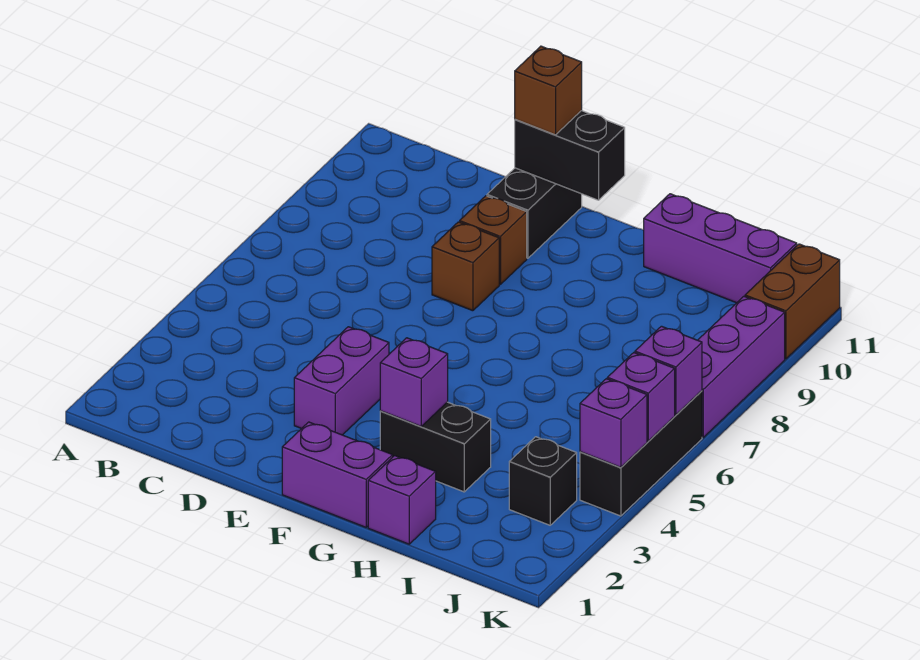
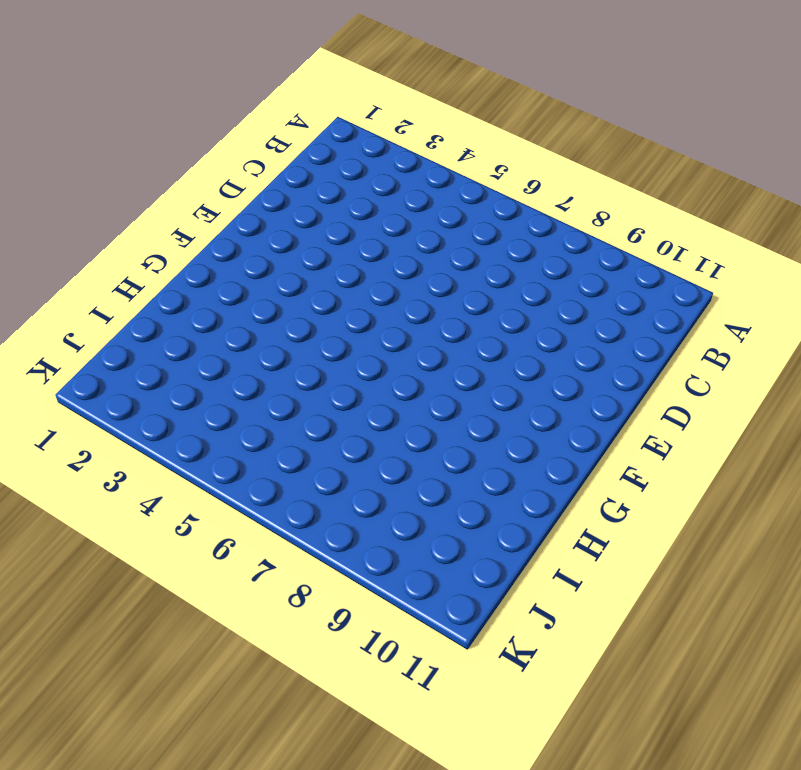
none -> purple brick E3:E4 level 1
none -> brown brick E8 level 1
none -> brown brick E9 level 1

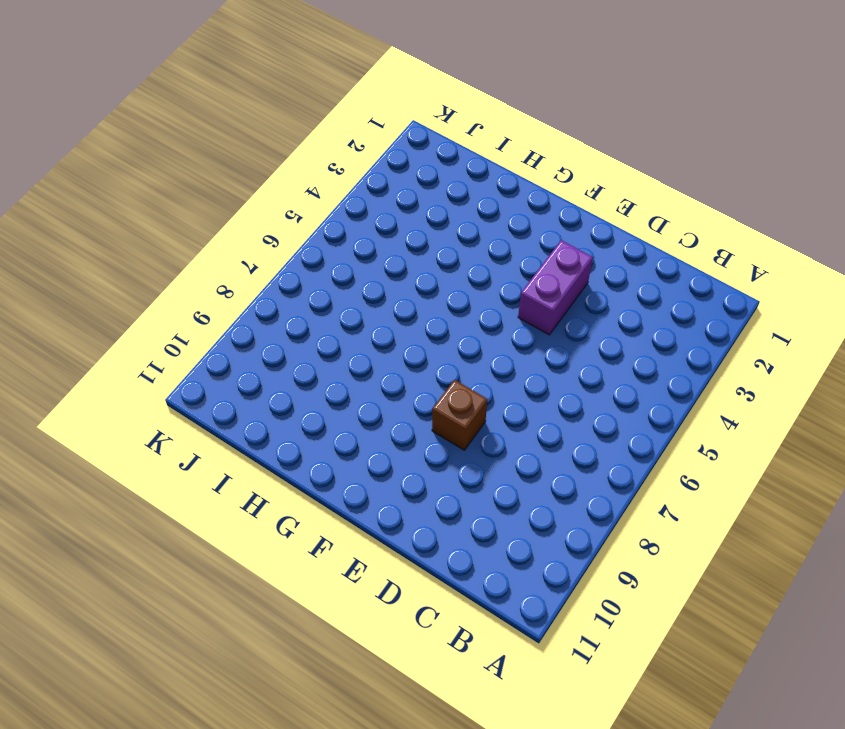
none -> brown brick E9 level 1
none -> black brick E10:E11 level 1
none -> purple brick F1:G1 level 1

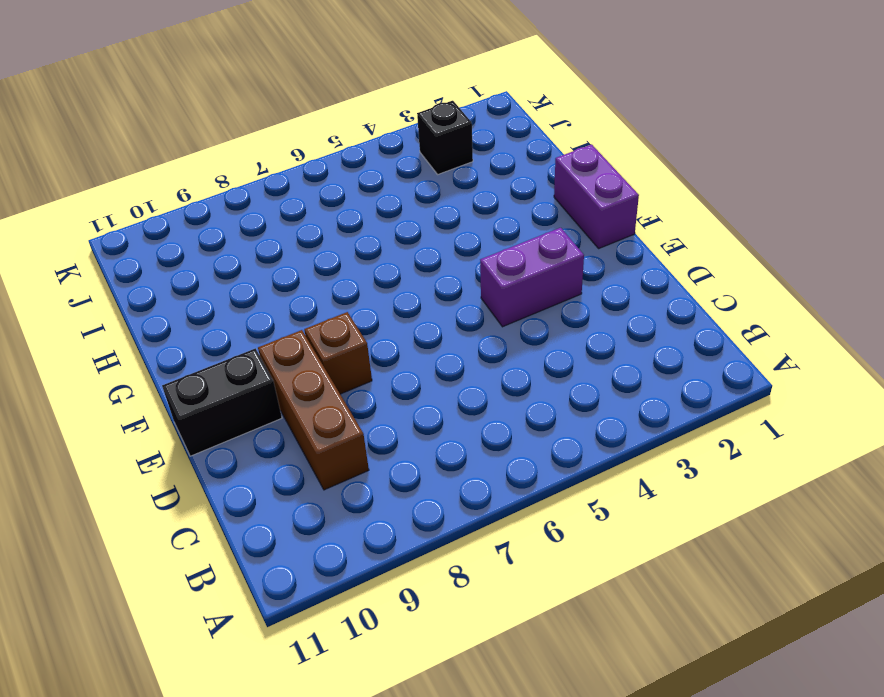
brown brick C9:E9 level 1 -> brown brick E9 level 1
none -> black brick G3:H3 level 1
none -> purple brick H1 level 1
none -> purple brick H11:J11 level 1

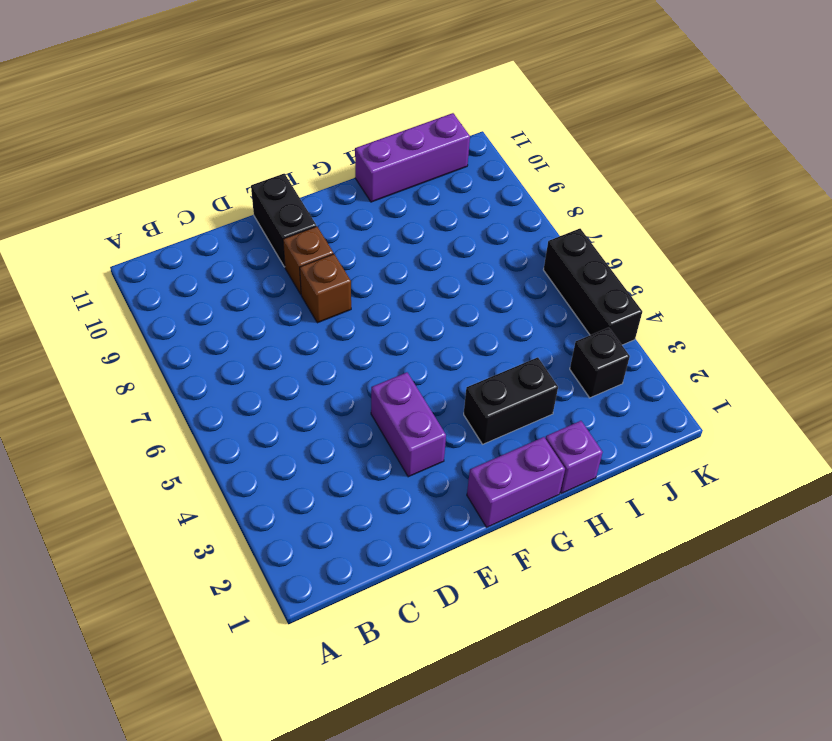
none -> purple brick K7:K9 level 1
none -> brown brick K10:K11 level 1
none -> black brick E11:F11 level 2

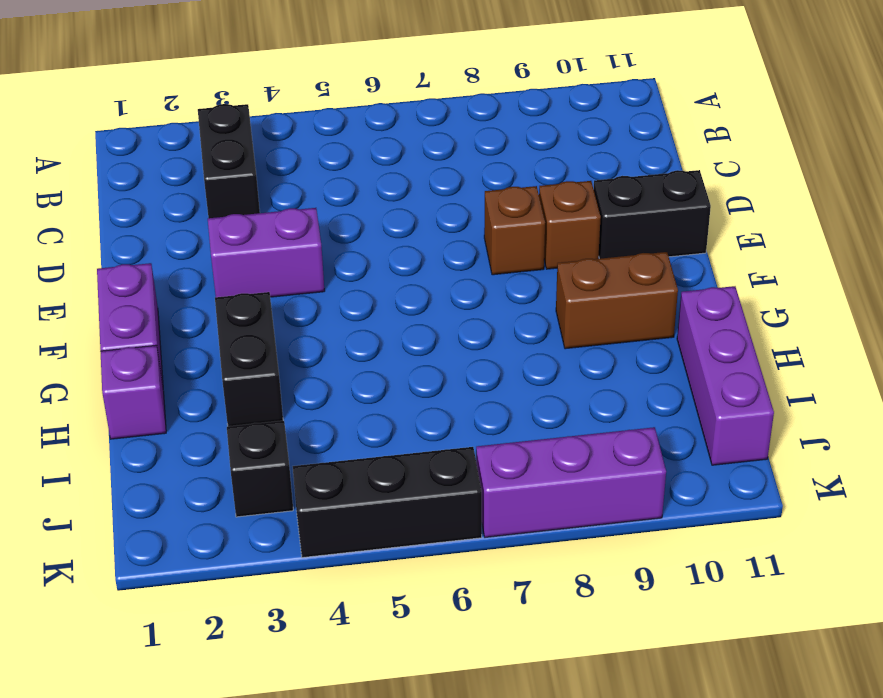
black brick B3:C3 level 1 -> black brick E11:F11 level 2
brown brick G9:G10 level 1 -> brown brick K10:K11 level 1
none -> purple brick G3 level 2
none -> purple brick K4 level 2
none -> purple brick K5 level 2

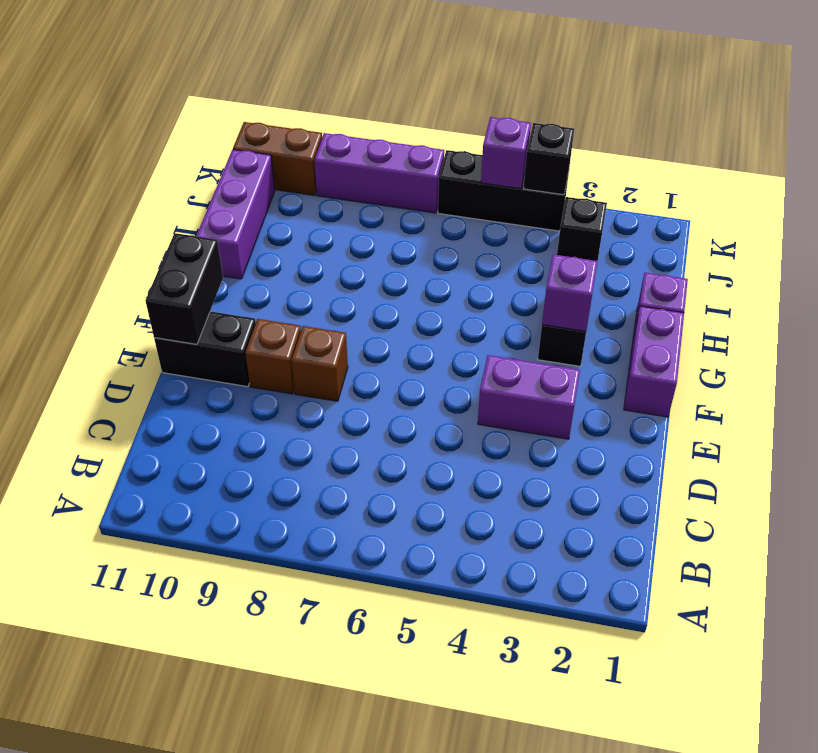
black brick K4 level 2 -> purple brick K4 level 2
none -> purple brick K6 level 2
none -> brown brick E11 level 3

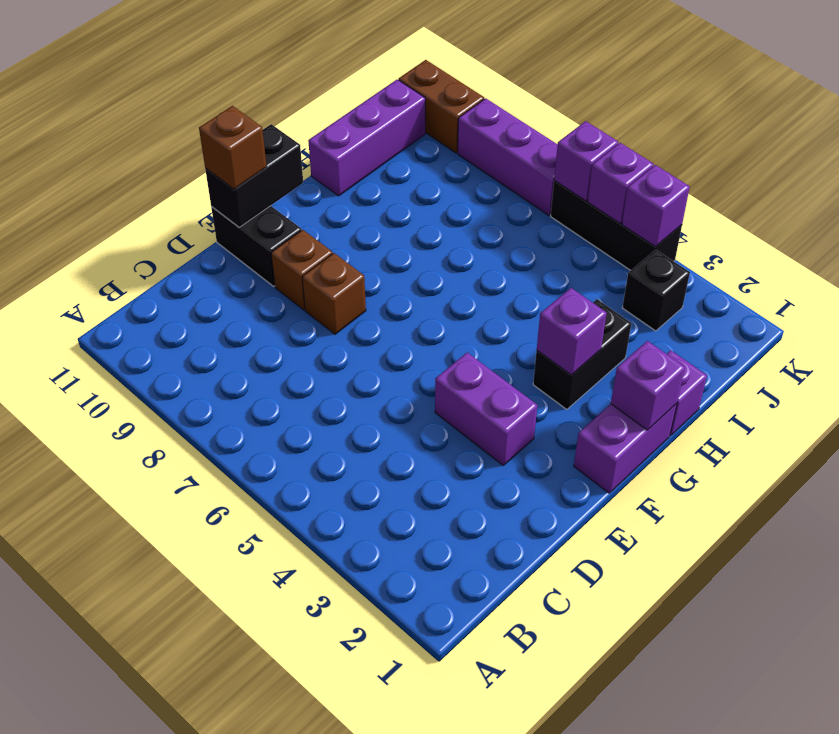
purple brick G1 level 2 -> none

